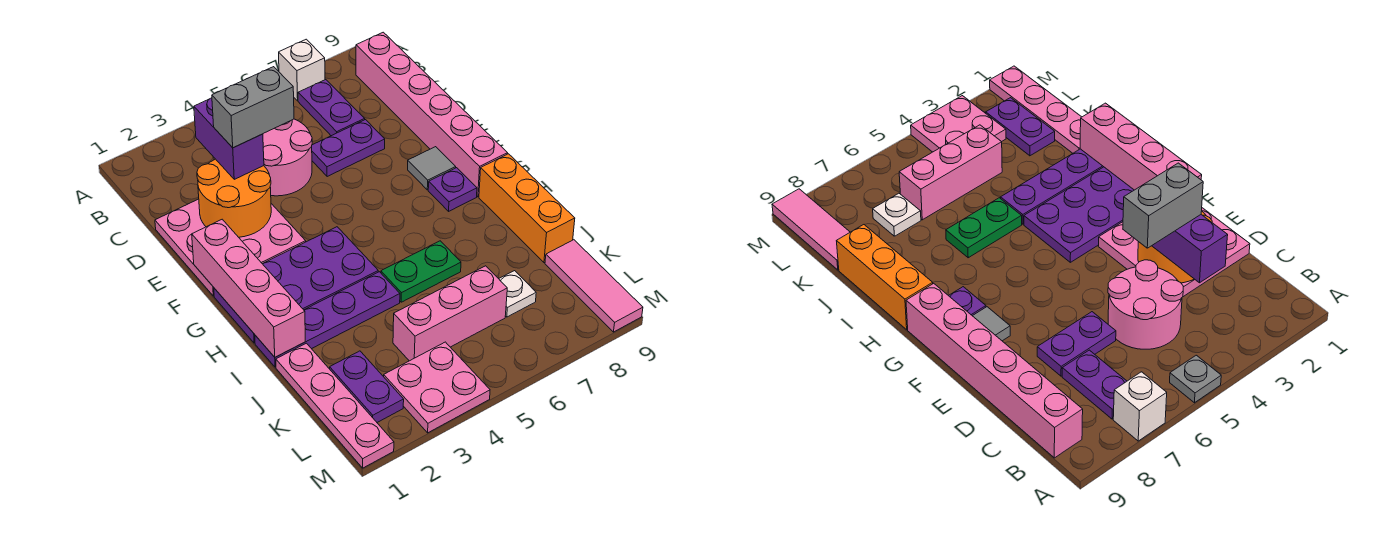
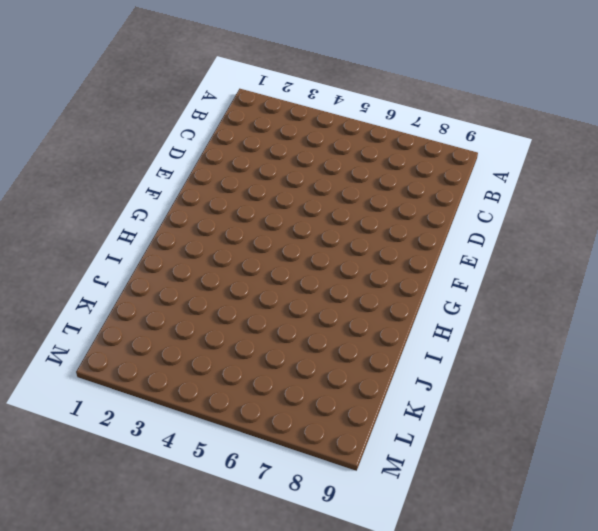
none -> grey plate A5 level 1
none -> white brick A7 level 1
none -> purple plate B7:C7 level 1

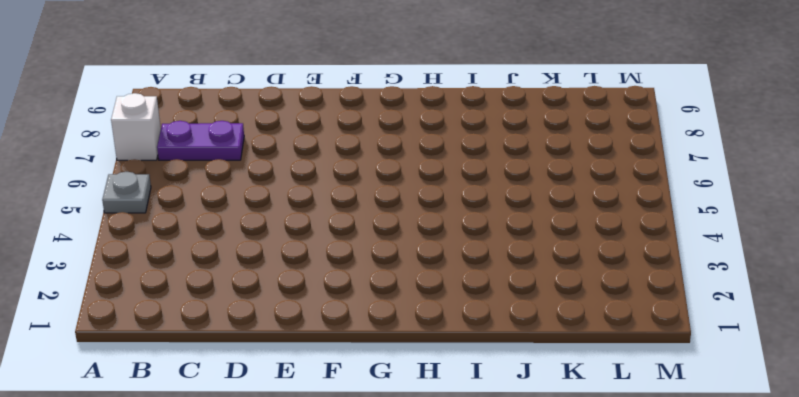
none -> pink brick B9:G9 level 1
none -> pink round brick C4:D5 level 1
none -> pink plate D1:F3 level 1

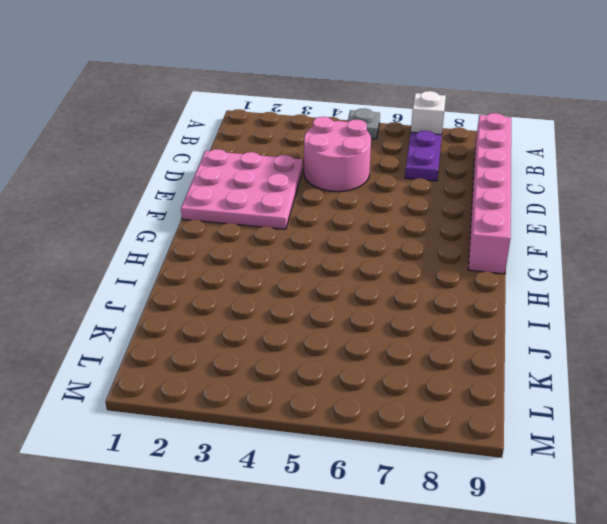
none -> purple plate D6:D7 level 1
none -> grey tile F8 level 1
none -> purple plate G1:H4 level 1

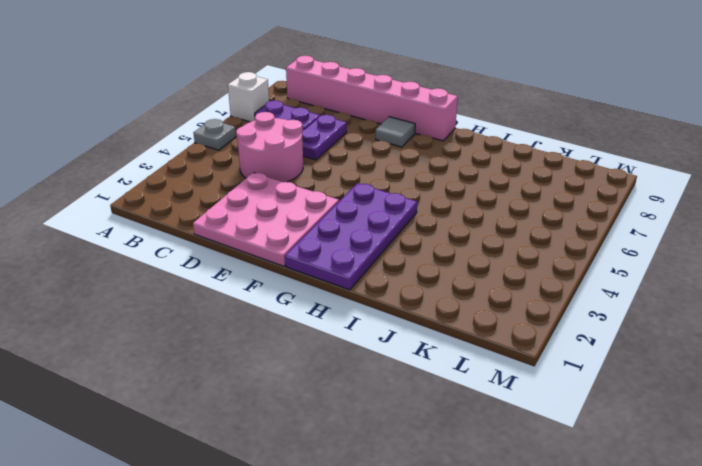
none -> purple plate G8 level 1
none -> orange brick H9:J9 level 1
none -> purple plate I1:I4 level 1

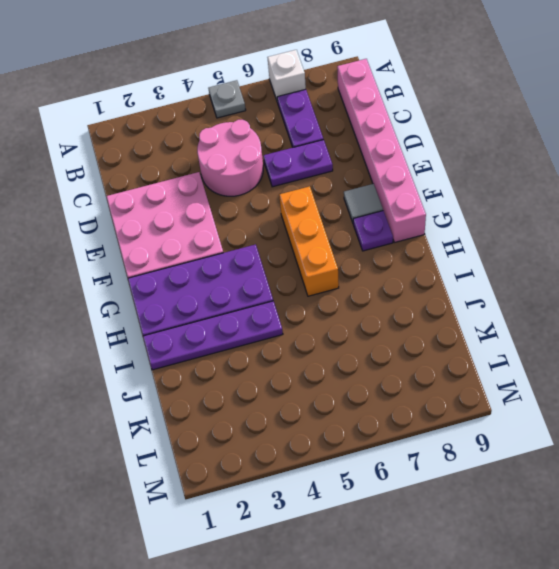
orange brick F6:H6 level 1 -> orange brick H9:J9 level 1
none -> green plate I5:I6 level 1
none -> pink plate J1:M1 level 1
none -> purple plate K2:L2 level 1

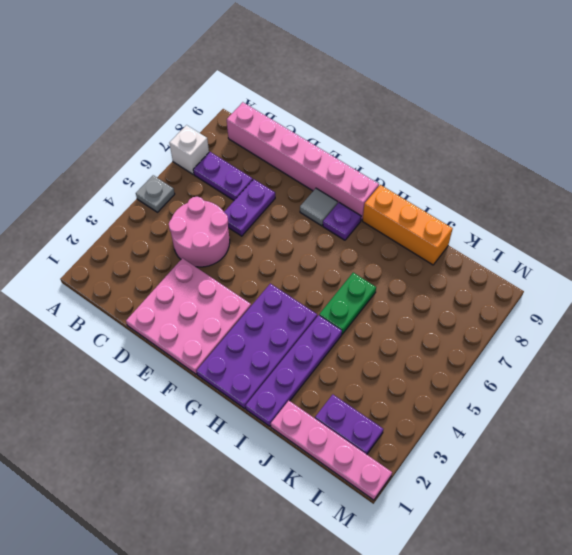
none -> pink brick K4:K6 level 1
none -> white plate K7 level 1
none -> pink tile K9:M9 level 1

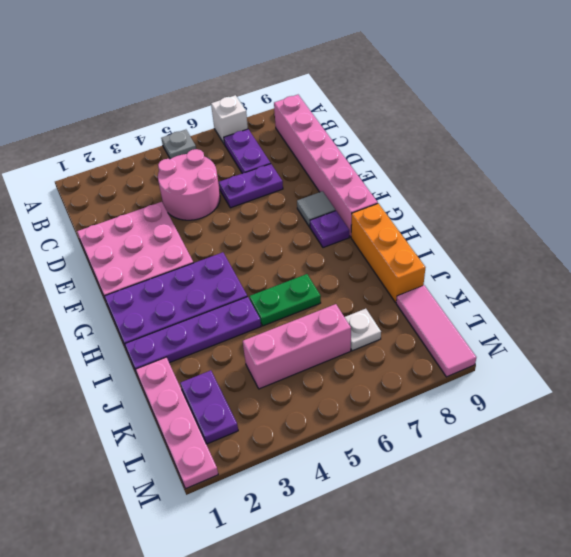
none -> pink plate L3:M4 level 1
none -> orange round brick D2:E3 level 2
none -> pink brick F1:I1 level 2

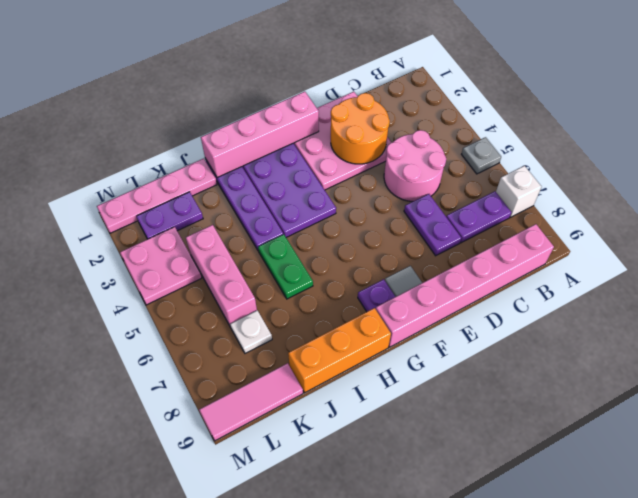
none -> purple brick C3:D3 level 3
none -> grey brick D3:D4 level 4

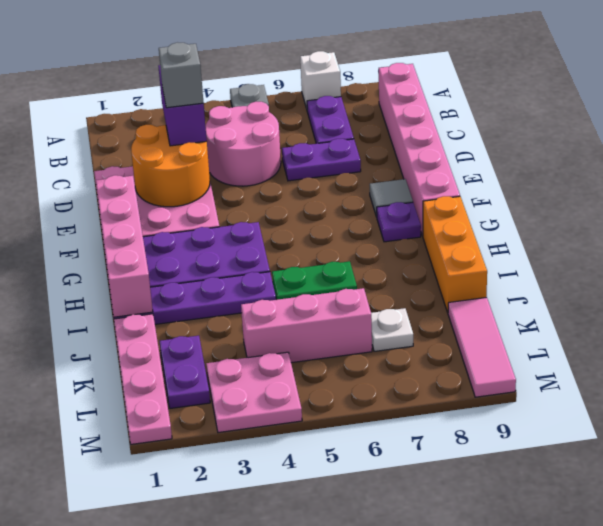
grey brick D3 level 4 -> grey brick D3:D4 level 4

